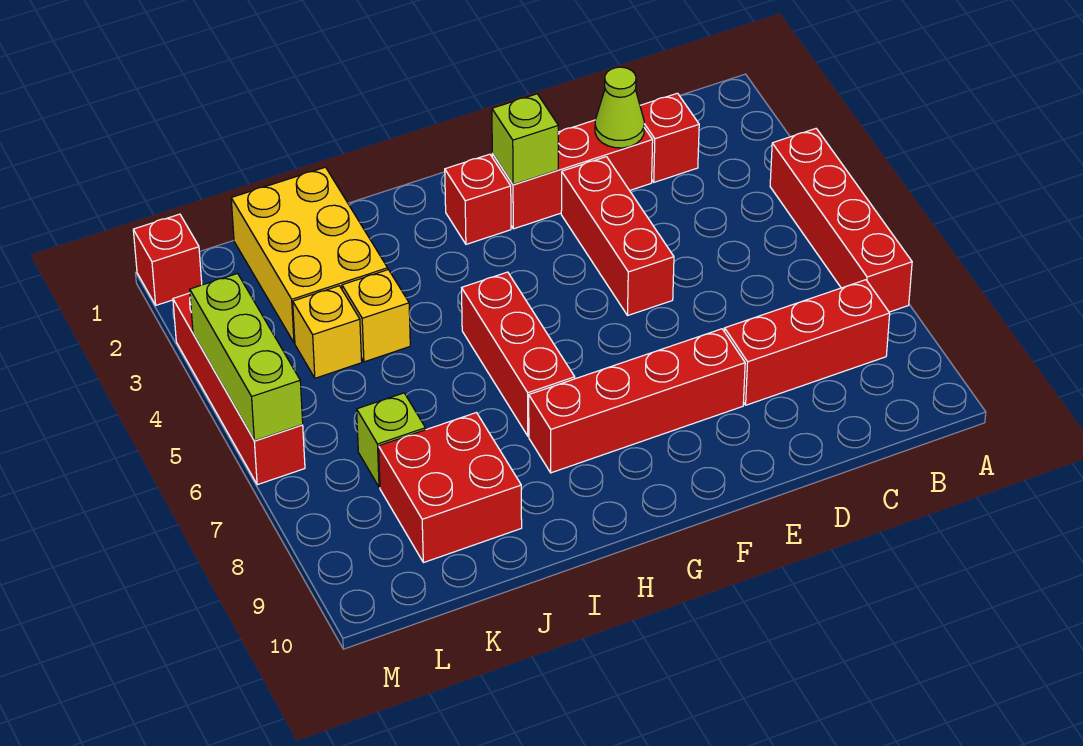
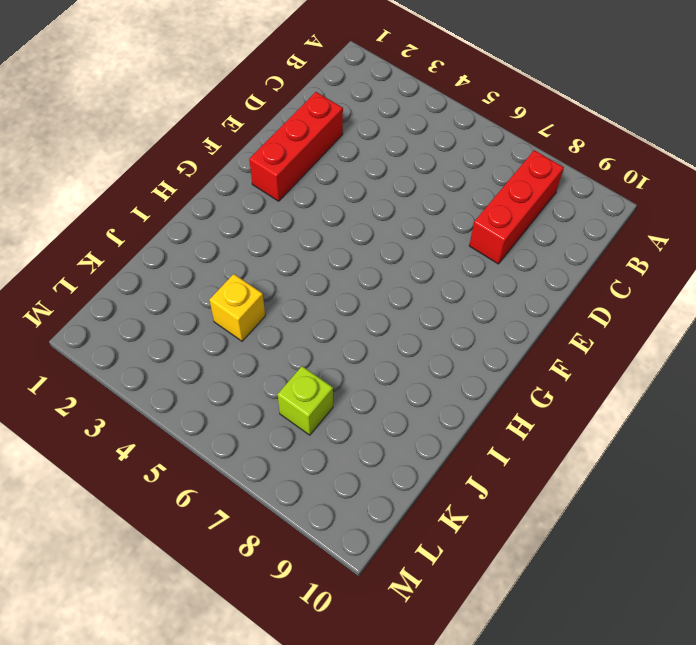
none -> red brick A4:A7 level 1
none -> red brick C2 level 1
none -> red brick E3:E5 level 1

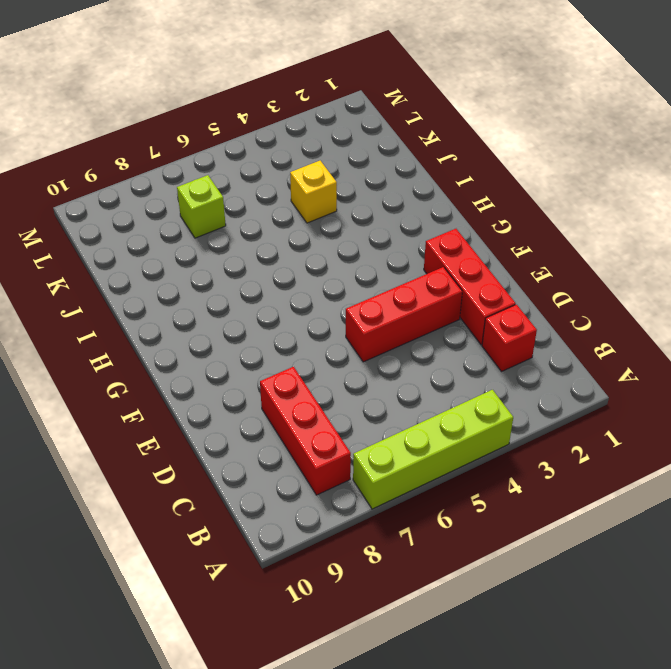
lime brick A4:A7 level 1 -> red brick A4:A7 level 1
none -> red brick E8:H8 level 1
none -> red brick G2 level 1
none -> red brick H5:H7 level 1

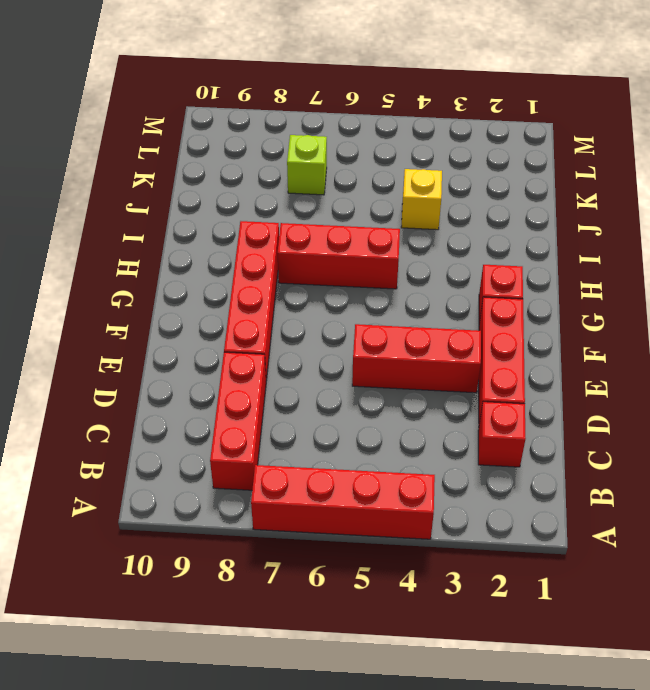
none -> yellow brick J1:K3 level 1
none -> red brick J8:K9 level 1
none -> yellow brick K4 level 1

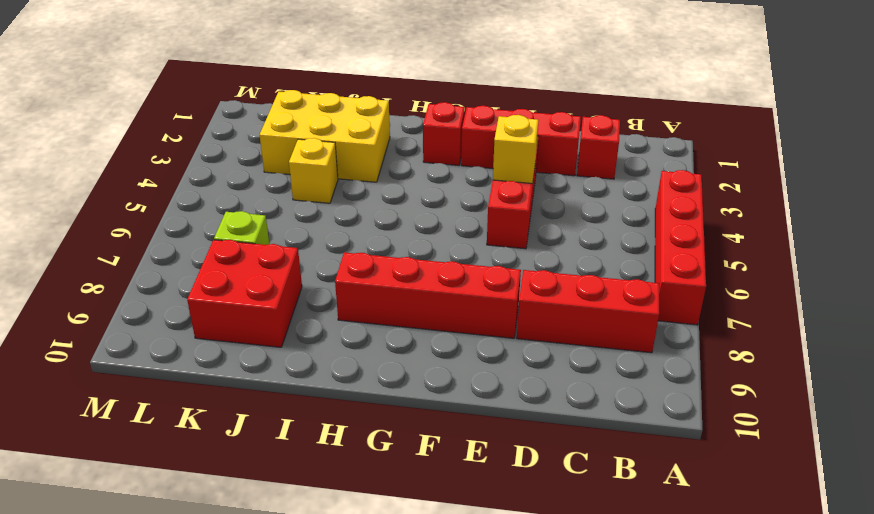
yellow brick E4 level 2 -> yellow brick K4 level 1
yellow brick I2:K3 level 1 -> yellow brick J1:K3 level 1
none -> red brick H5:H7 level 1
none -> red brick M1 level 1
none -> red brick M3:M6 level 1

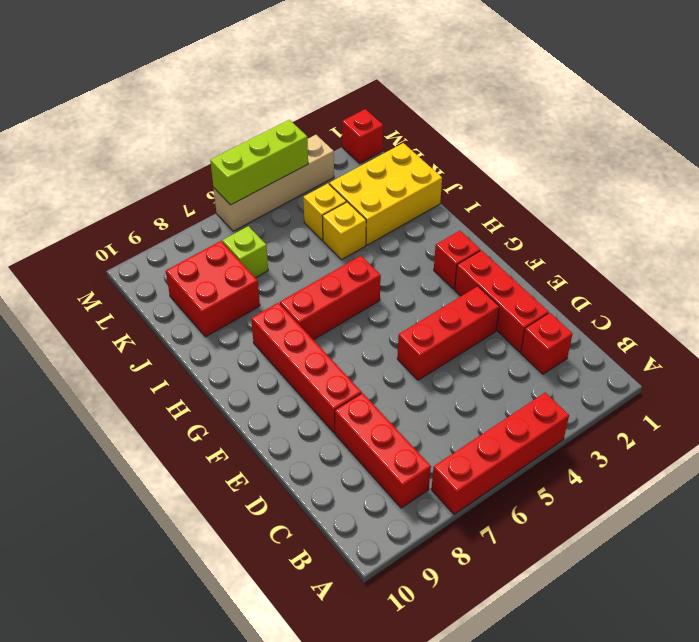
tan brick M3:M6 level 1 -> red brick M3:M6 level 1
none -> lime cone D2 level 2
none -> lime brick F2 level 2

